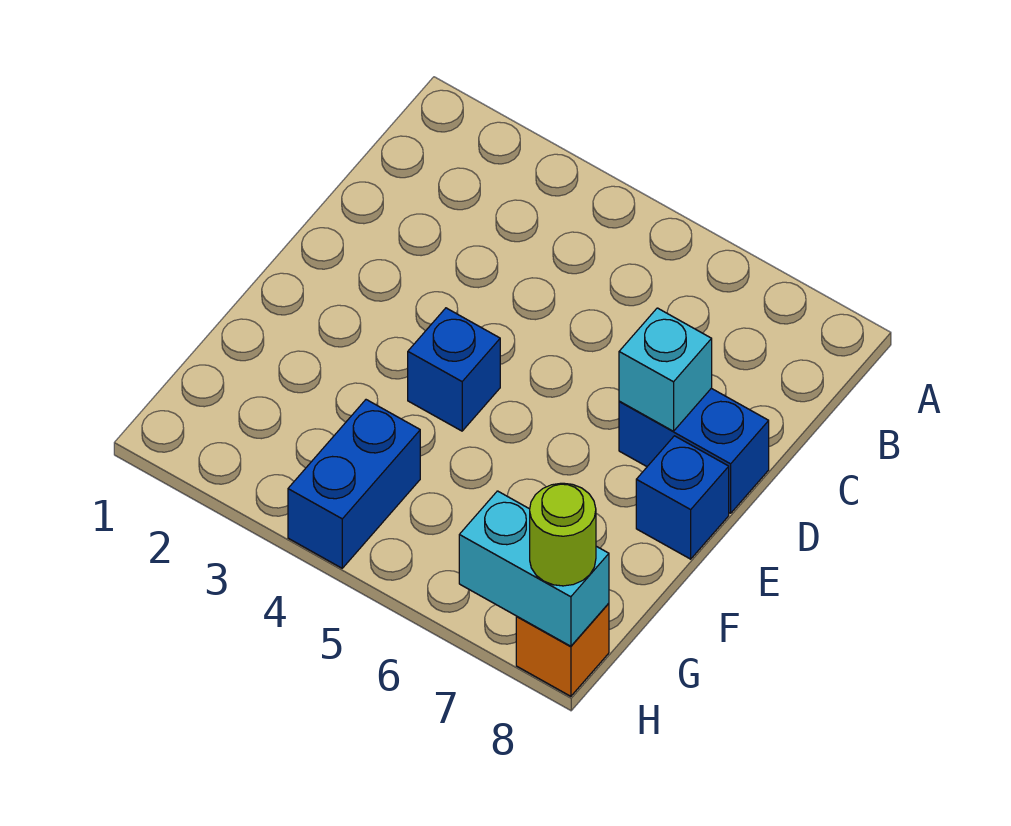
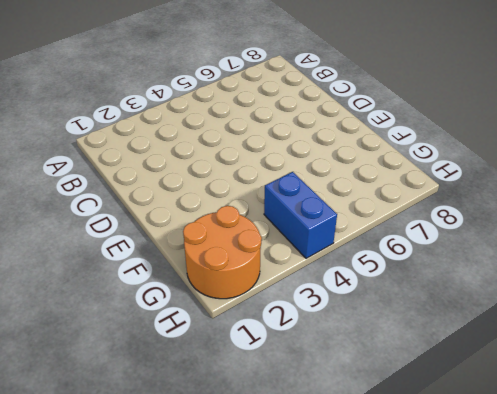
orange round brick G1:H2 level 1 -> none
none -> blue brick D7:D8 level 1
none -> blue brick E4 level 1

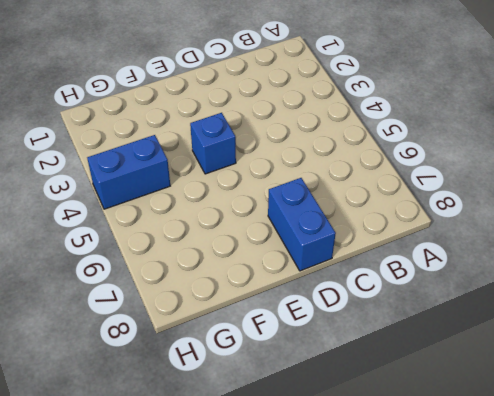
none -> blue brick E8 level 1
none -> orange brick H8 level 1

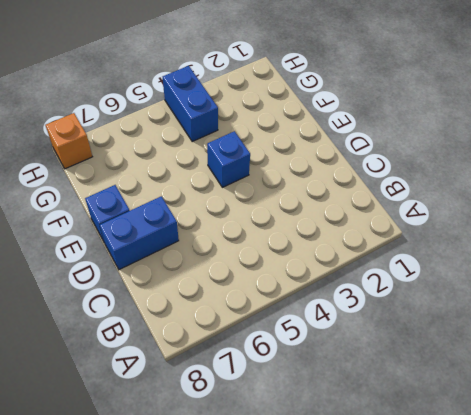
none -> cyan brick D7 level 2
none -> cyan brick H7:H8 level 2

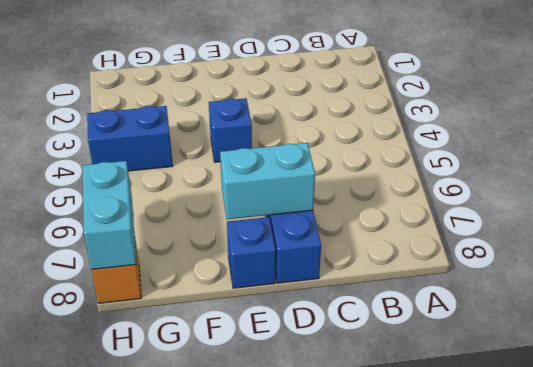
cyan brick D7:E7 level 2 -> cyan brick D7 level 2
none -> lime round brick H8 level 3

